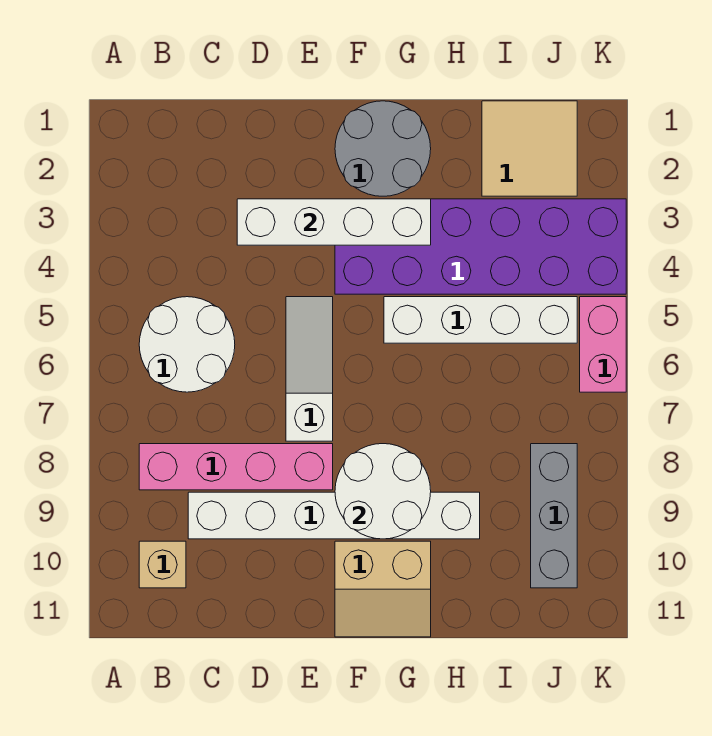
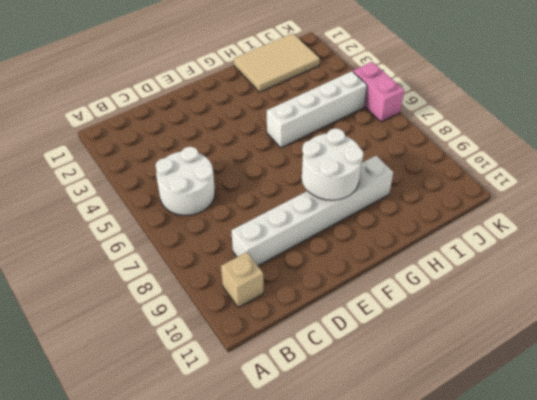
tan tile H1:J2 level 1 -> tan tile I1:J2 level 1
none -> pink brick B8:E8 level 1
none -> white slope E5:E7 level 1 top 7
none -> grey round brick F1:G2 level 1

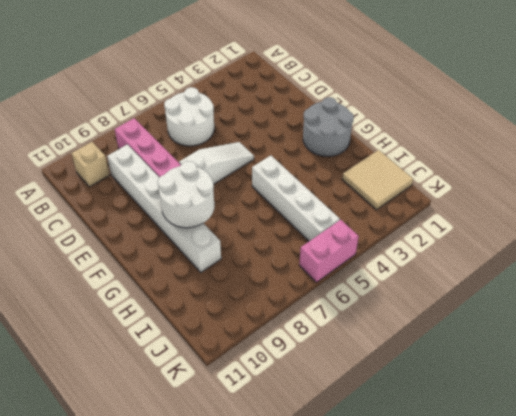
none -> purple brick F3:K4 level 1
none -> tan slope F10:G11 level 1 top 10
none -> grey brick J8:J10 level 1

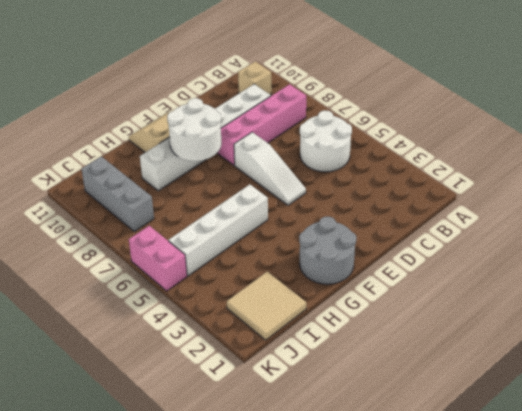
none -> purple brick F3:K4 level 1
none -> white brick D3:G3 level 2

